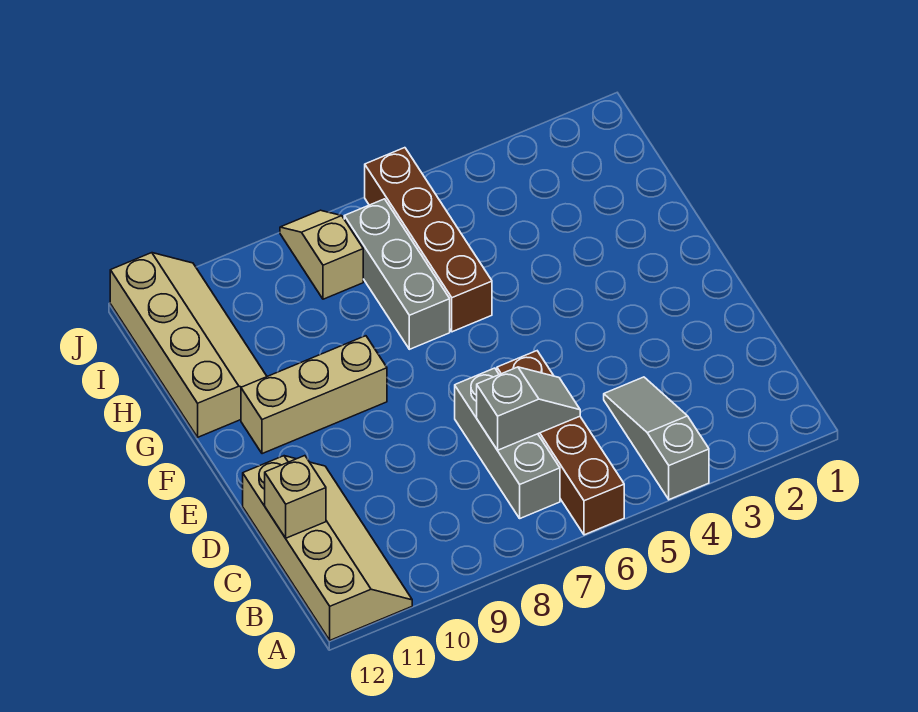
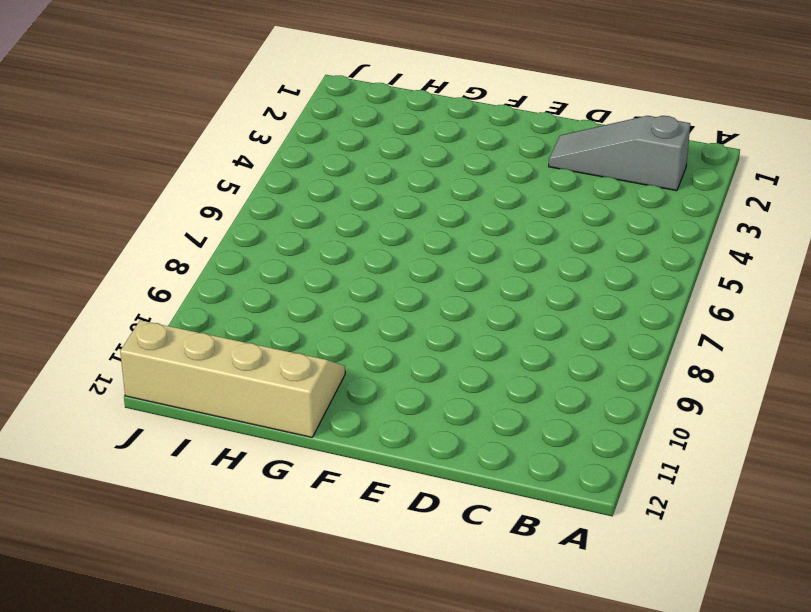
grey slope B2:D2 level 1 top B -> grey slope A4:C4 level 1 top A
none -> brown brick A6:D6 level 1
none -> tan slope A11:D12 level 1 top 12

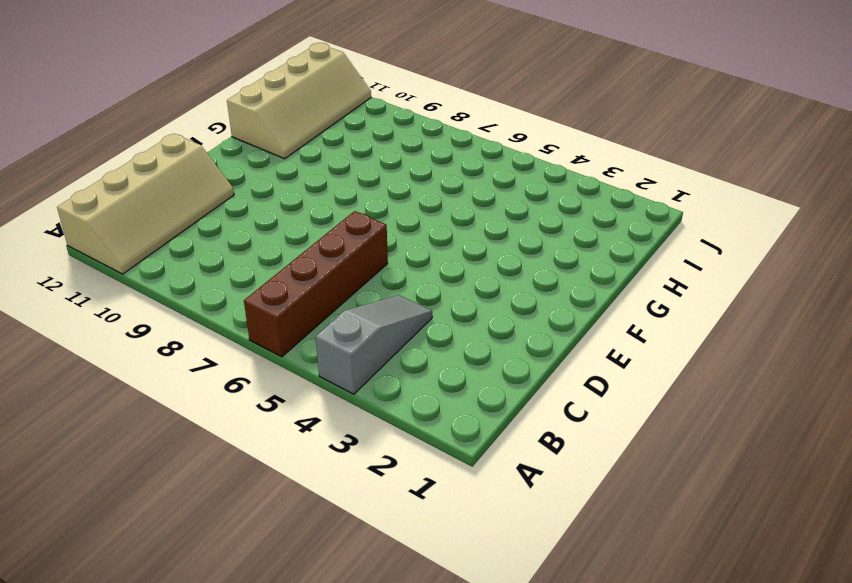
none -> grey brick B7:D7 level 1
none -> tan brick F9:F11 level 1

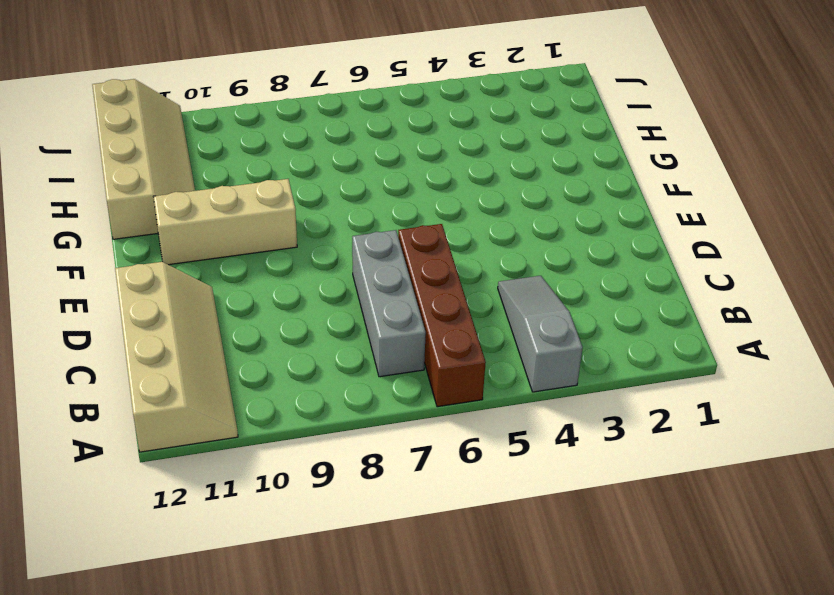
none -> brown brick G6:J6 level 1
none -> grey brick G7:I7 level 1

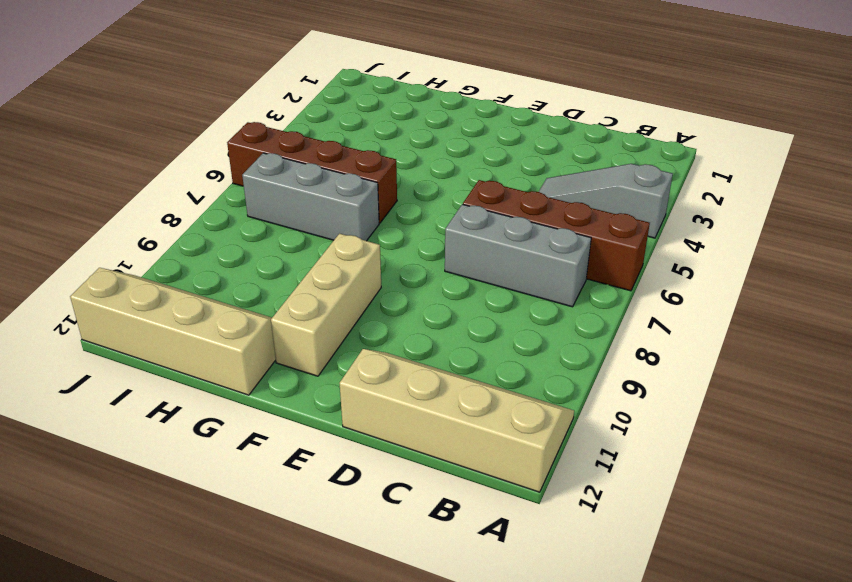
none -> tan slope I8:J8 level 1 top I
none -> grey slope C6:C7 level 2 top 7

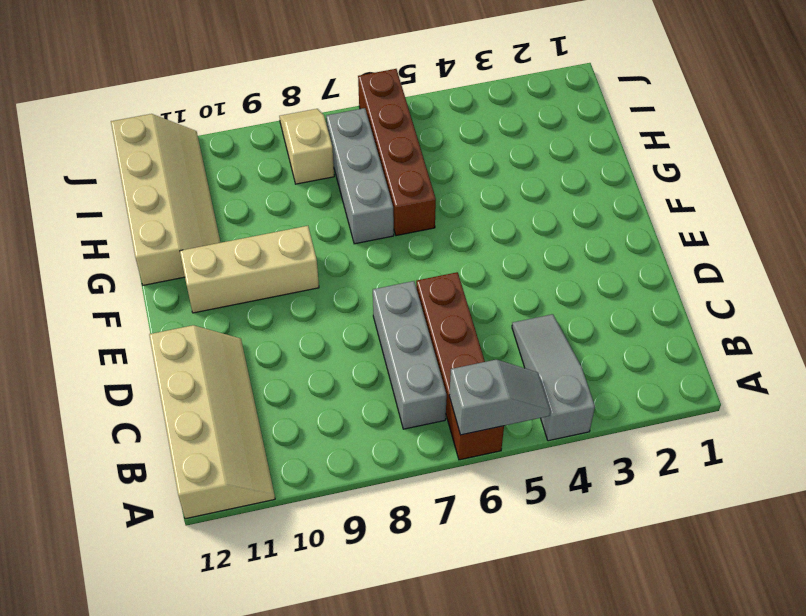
grey slope A5:A6 level 2 top 6 -> grey slope C6:C7 level 2 top 7
none -> tan brick C12 level 2

